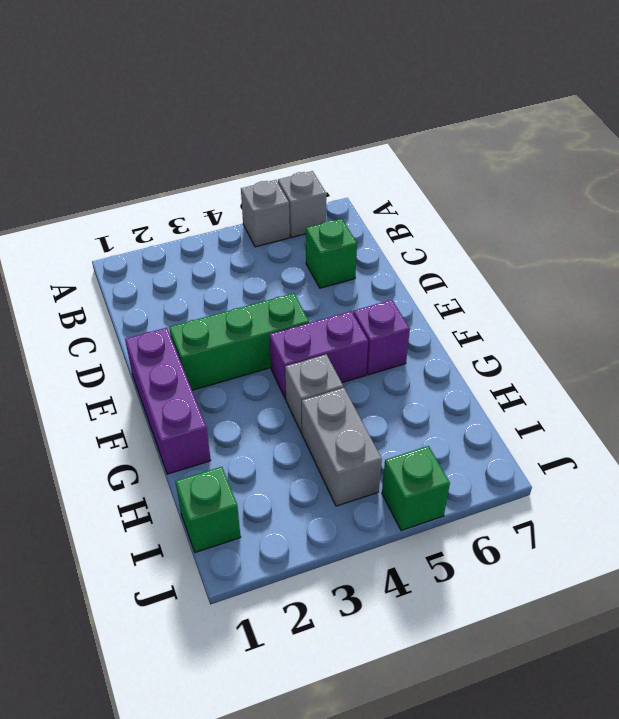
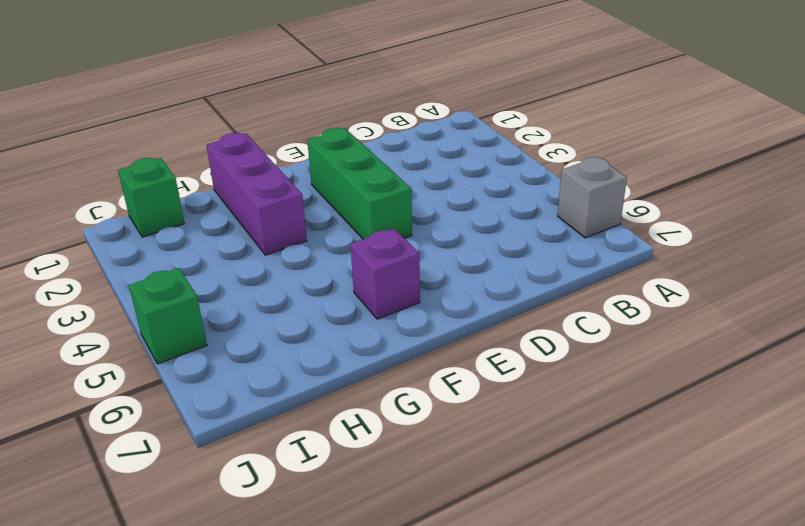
purple brick G1:G3 level 1 -> purple brick E1:G1 level 1
none -> grey brick A5 level 1
none -> green brick C6 level 1

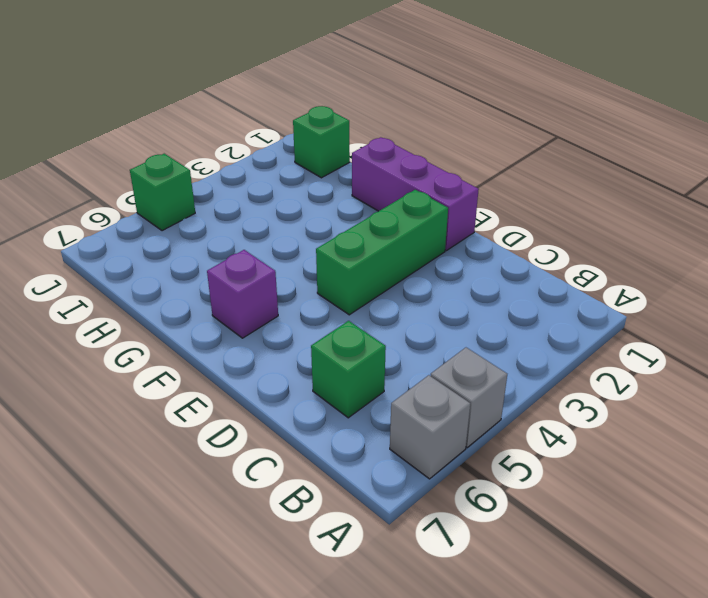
none -> purple brick F4:F5 level 1
none -> grey brick G4 level 1

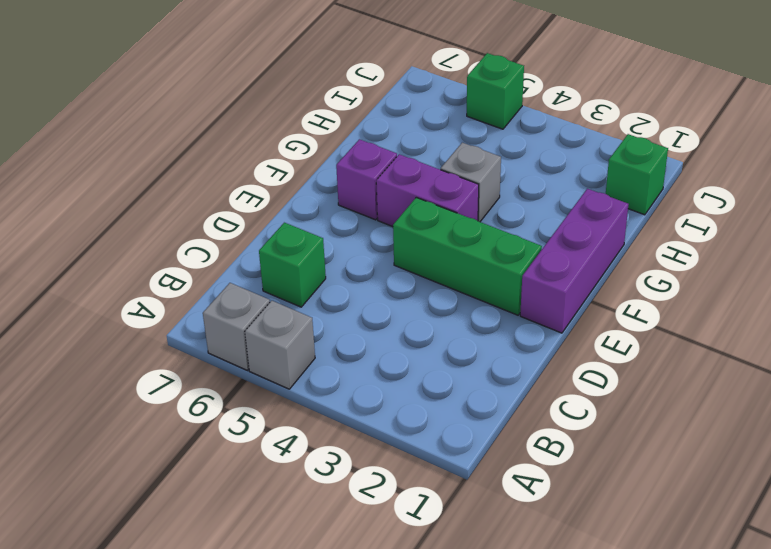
none -> grey brick H4:I4 level 1

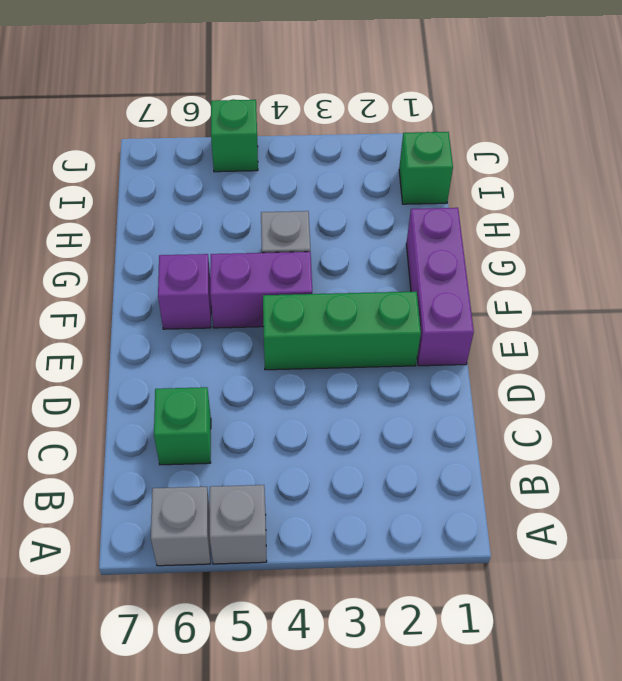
none -> grey brick H4:I4 level 1

